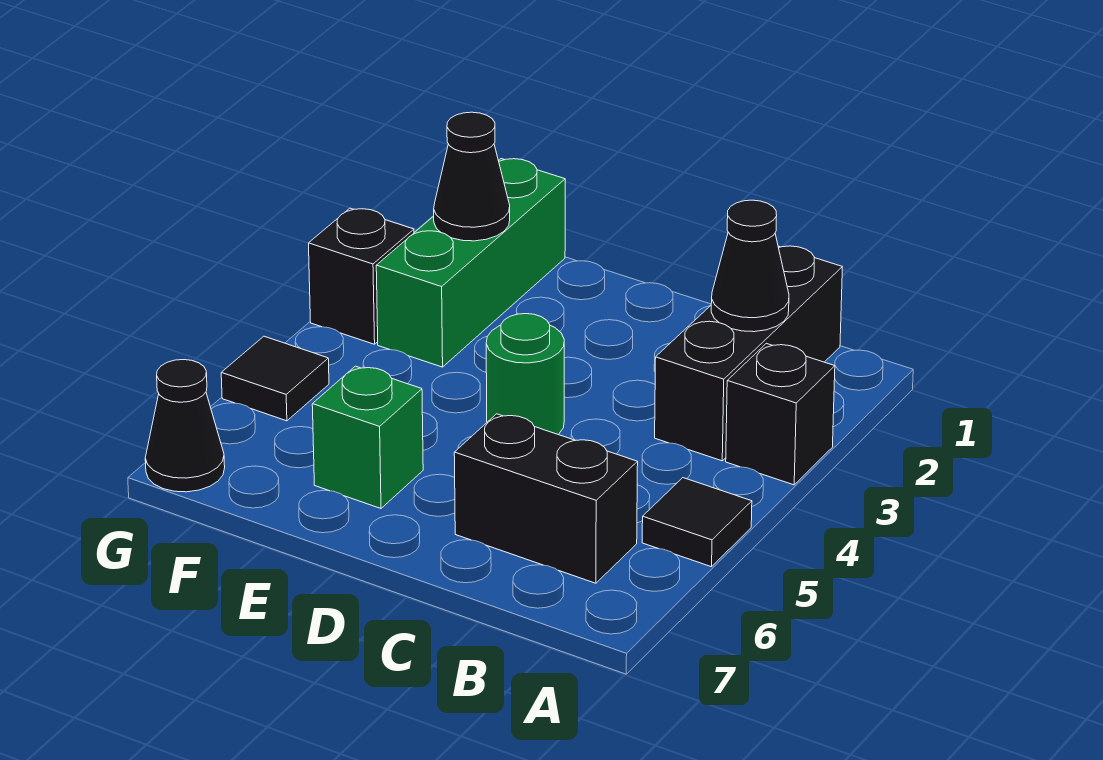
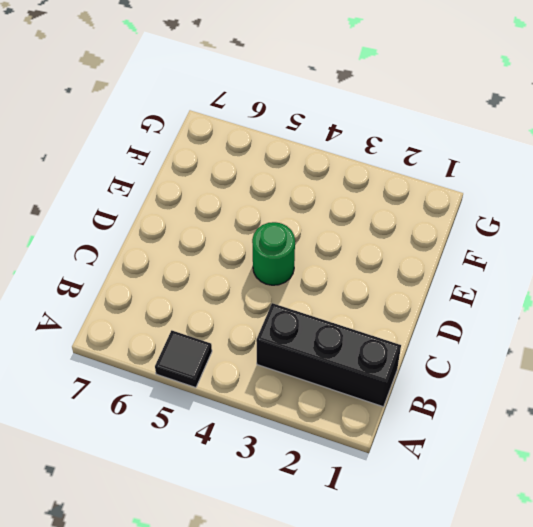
none -> black brick A3 level 1
none -> black brick B6:C6 level 1
none -> green brick E6 level 1

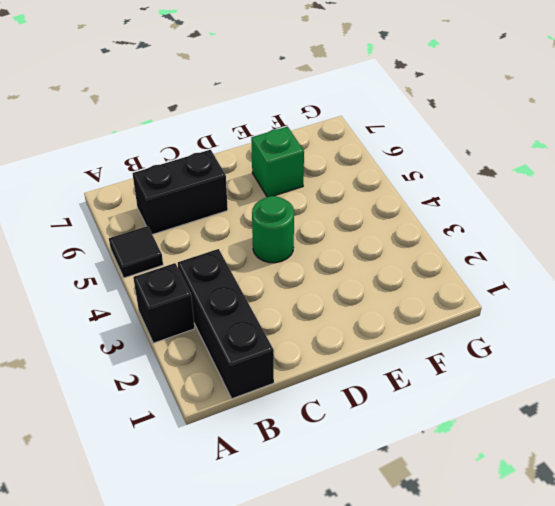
none -> green brick F1:F3 level 1
none -> black brick G3 level 1
none -> black tile G5 level 1

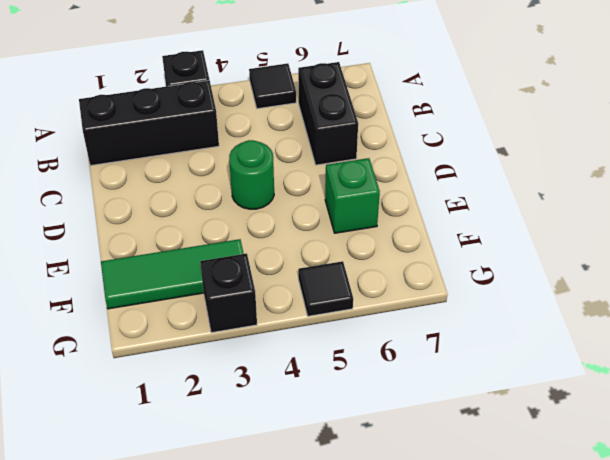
green tile F1:F3 level 1 -> green brick F1:F3 level 1
none -> black cone G7 level 1
none -> black cone B2 level 2
none -> black cone F2 level 2

